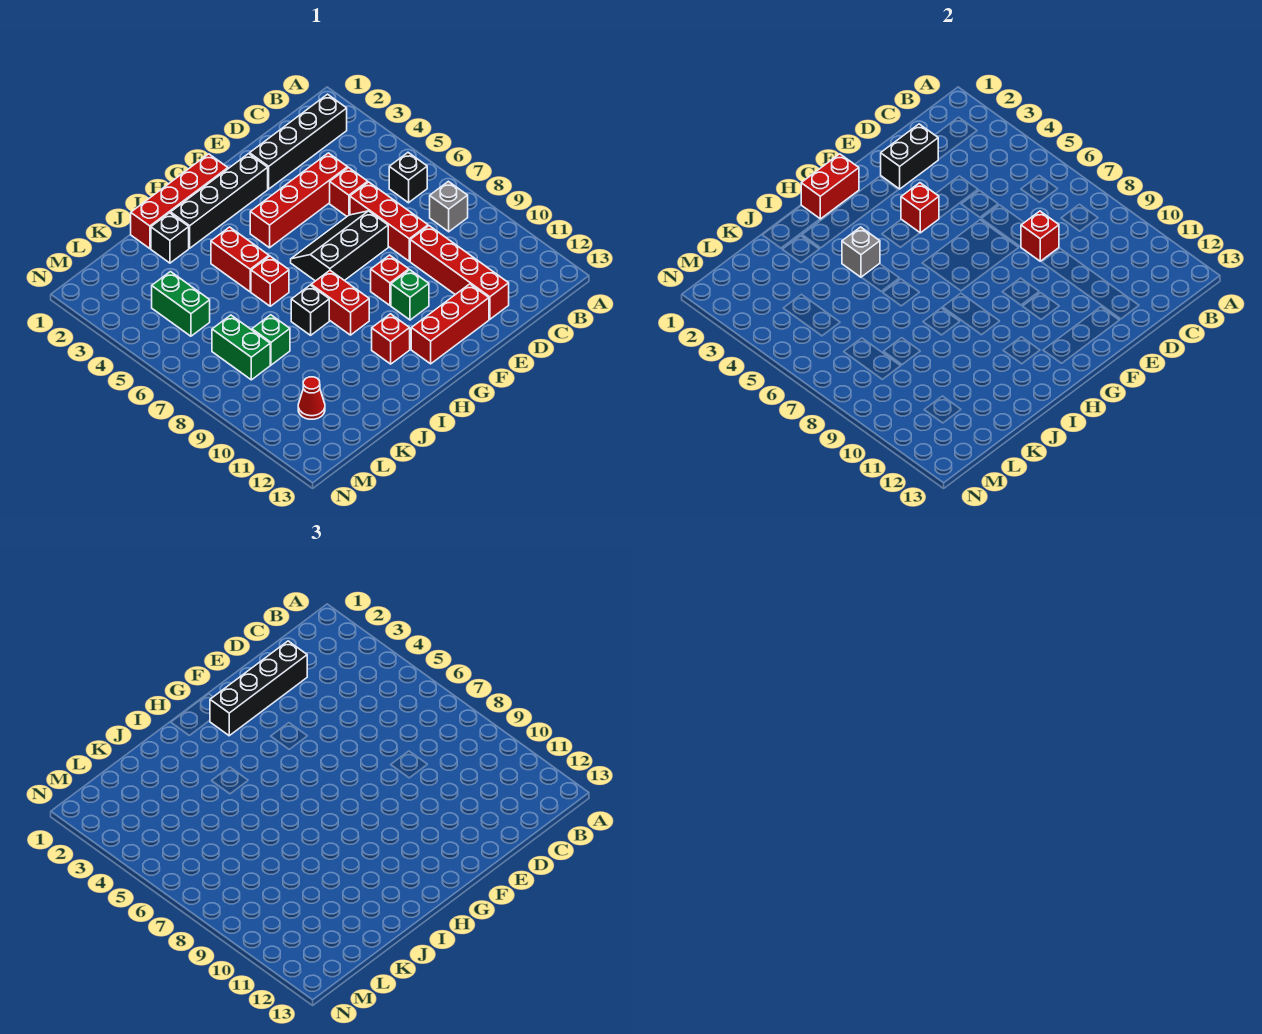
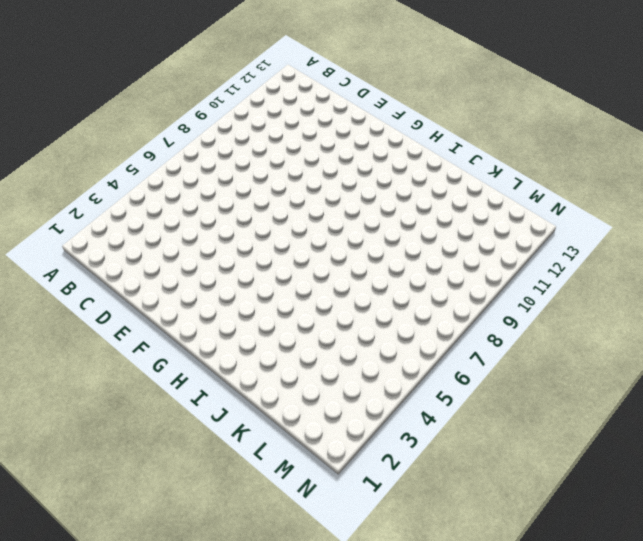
none -> black brick B2:E2 level 1
none -> black brick B6 level 1
none -> grey brick B8 level 1

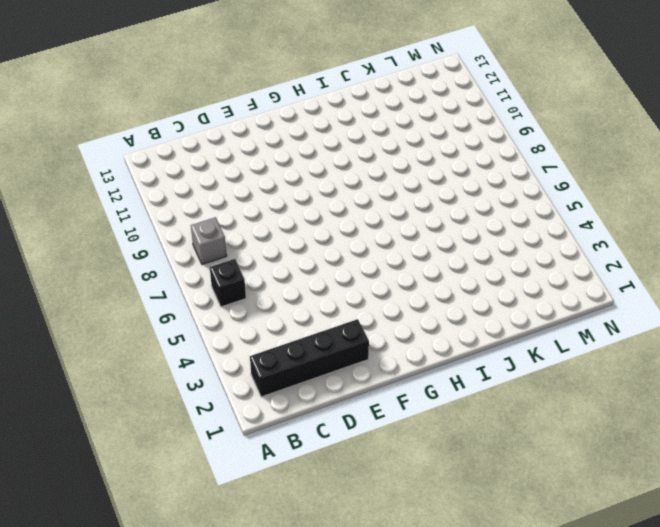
none -> red brick D4:G4 level 1
none -> red brick D5 level 1
none -> red brick D6:D8 level 1

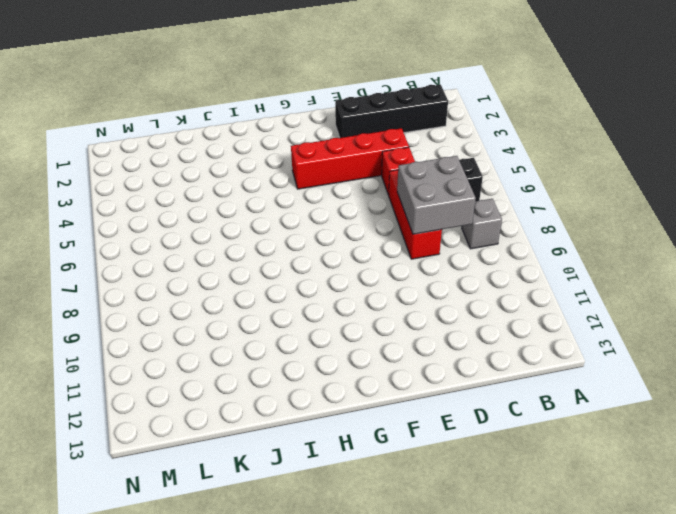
grey brick C7:D8 level 2 -> red brick D8 level 2
none -> red brick D9:D12 level 1
none -> black slope E6:G7 level 1 top 7
none -> red brick E12:G12 level 1

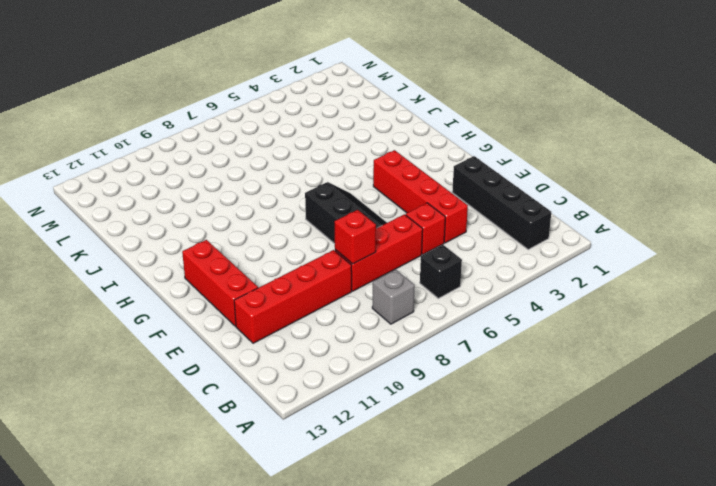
none -> black brick F2:I2 level 1
none -> red brick F9 level 1
none -> green brick F10 level 1

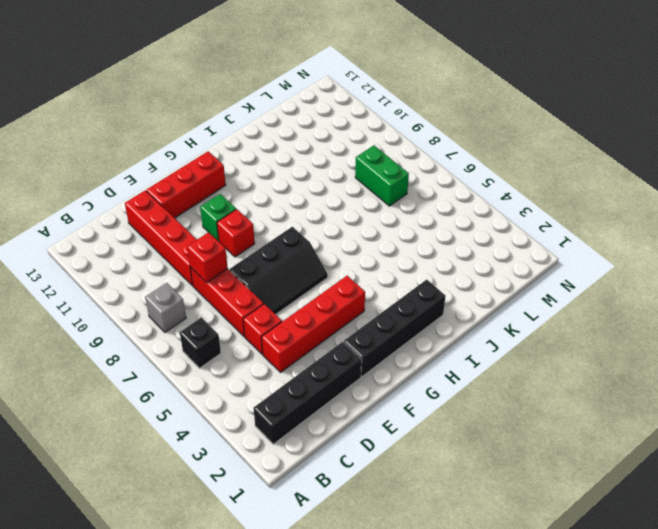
none -> red brick G1:J1 level 1
none -> red brick H8:H9 level 1
none -> red brick H11 level 1

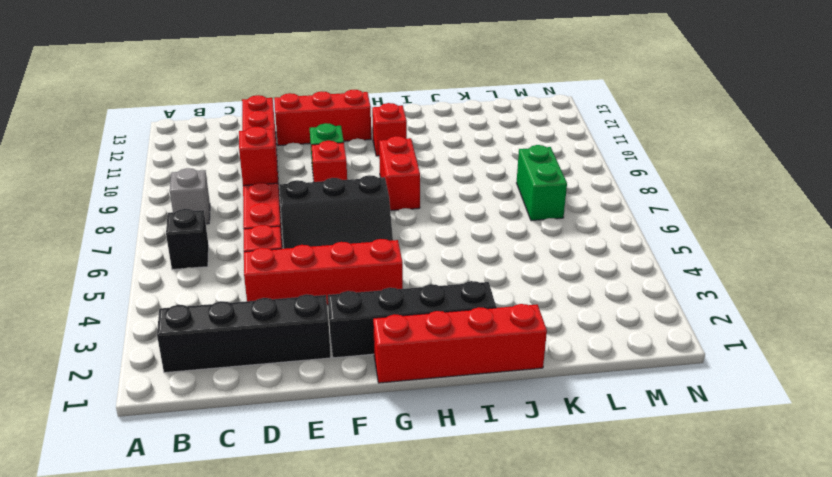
none -> red brick I4:I5 level 1
none -> red brick I6 level 1
none -> black brick I8 level 1

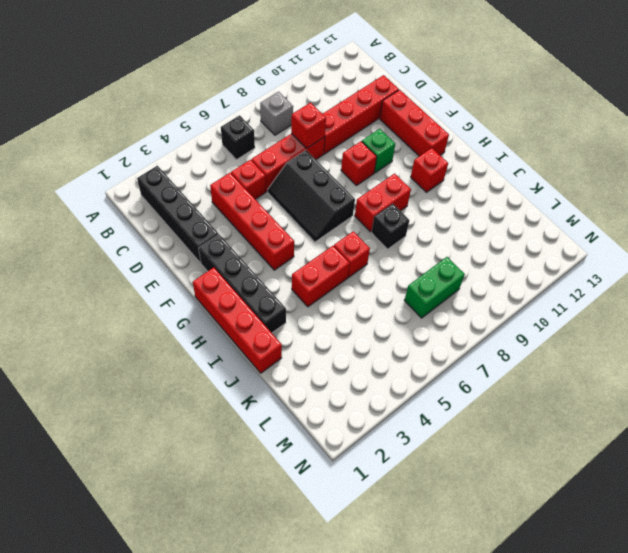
none -> black brick J2 level 1
none -> green brick K8 level 1
none -> green brick L4:L5 level 1

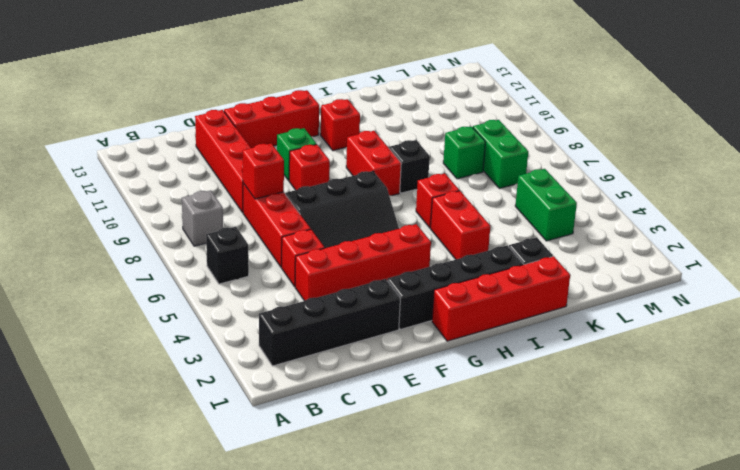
none -> red cone L11 level 1
none -> black brick D2:E2 level 2
none -> red brick F4 level 2

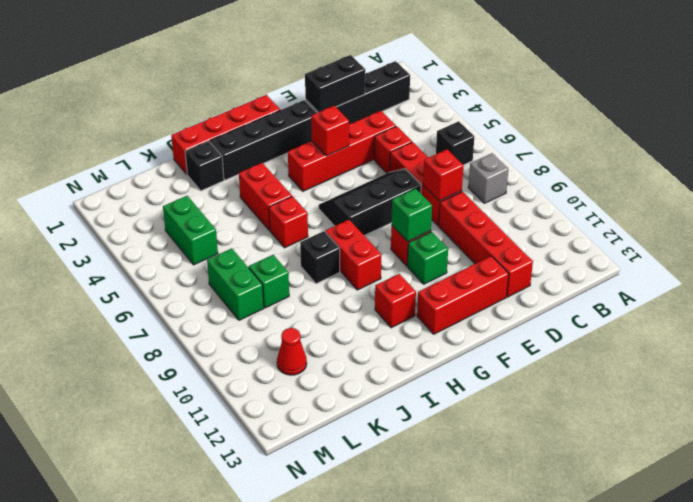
green brick F9 level 2 -> none
none -> red brick G1:H1 level 2
none -> grey brick I4 level 2
none -> black brick D2:G2 level 3

